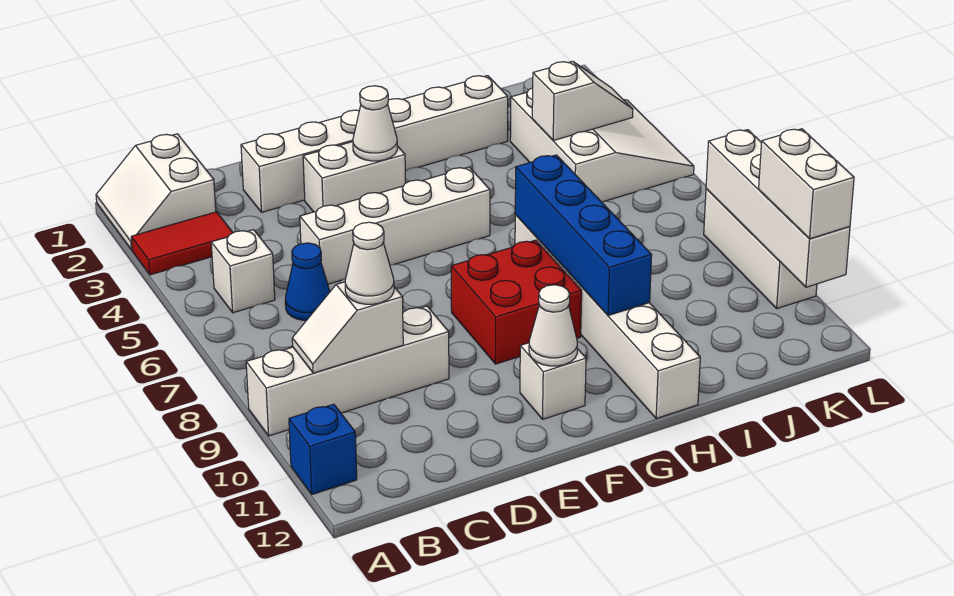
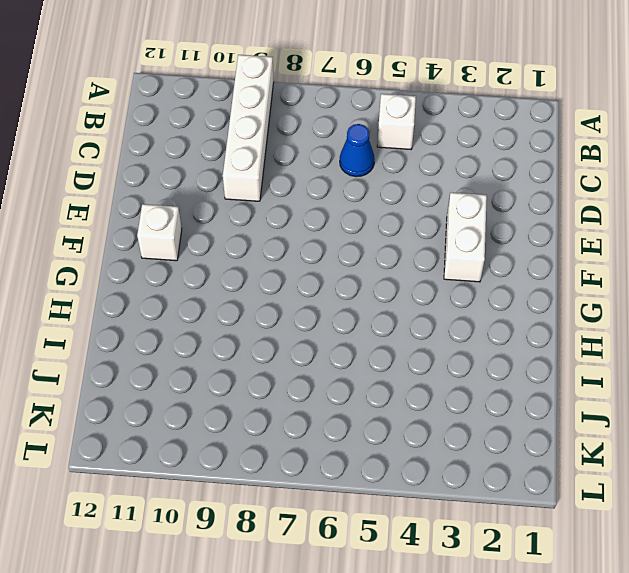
none -> white slope A1:B2 level 1 top B
none -> red tile A3:B3 level 1
none -> blue brick A11 level 1

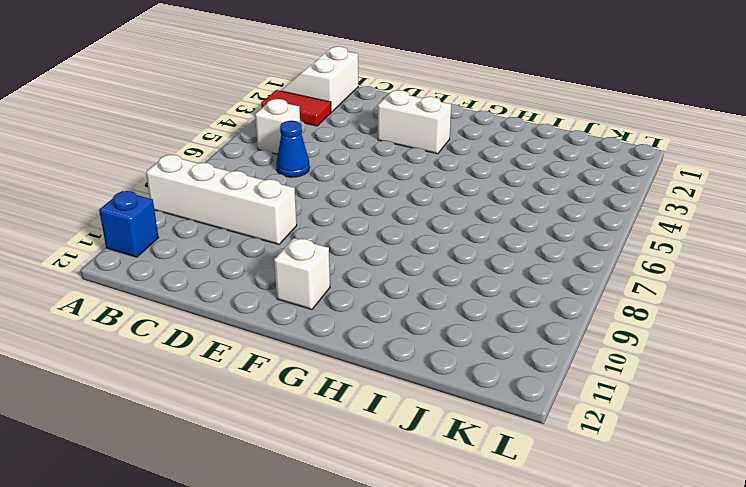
none -> white brick D2:I2 level 1
none -> white brick D5:G5 level 1
none -> red brick F8:G9 level 1

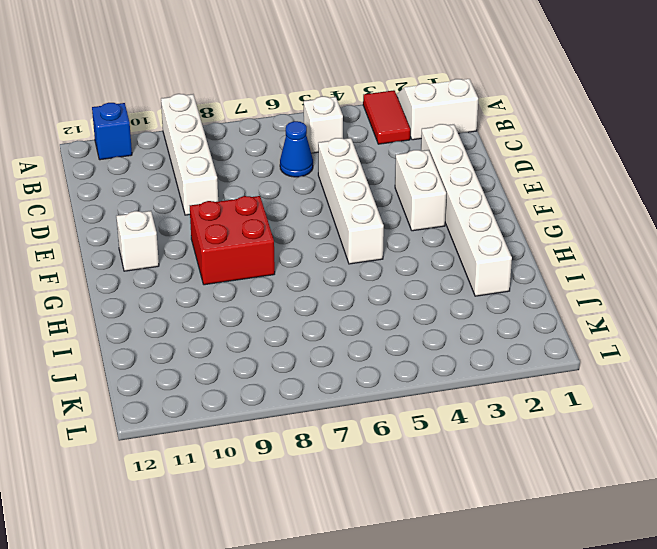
none -> white brick H7:H12 level 1
none -> white slope J3:L5 level 1 top J
none -> white brick L8:L10 level 1

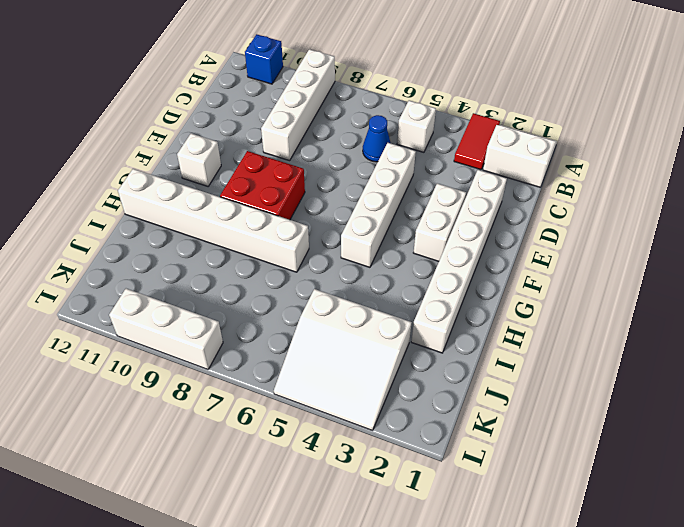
none -> white slope B9:C9 level 2 top C
none -> white cone F3 level 2
none -> white cone F11 level 2

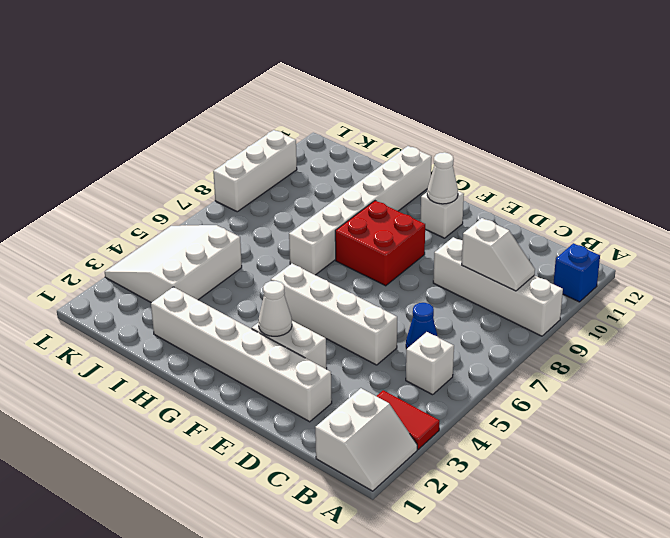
none -> blue brick H7:H10 level 2
none -> white slope J4:K4 level 2 top J
none -> white brick L8:L11 level 2

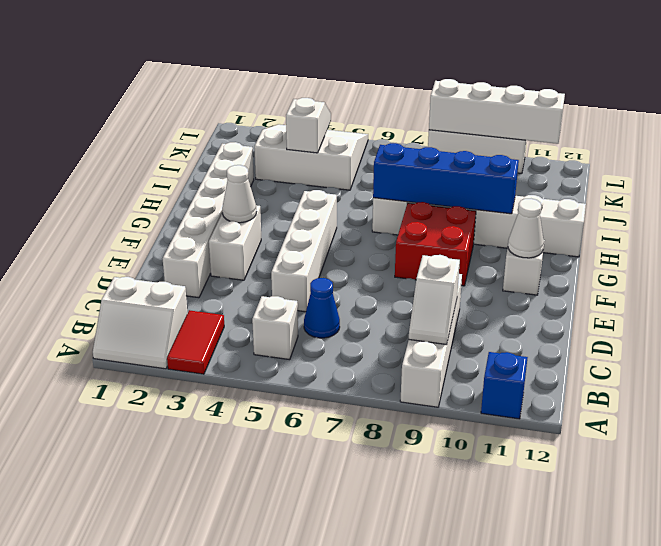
none -> white cone C9 level 3
none -> white brick L10:L11 level 3

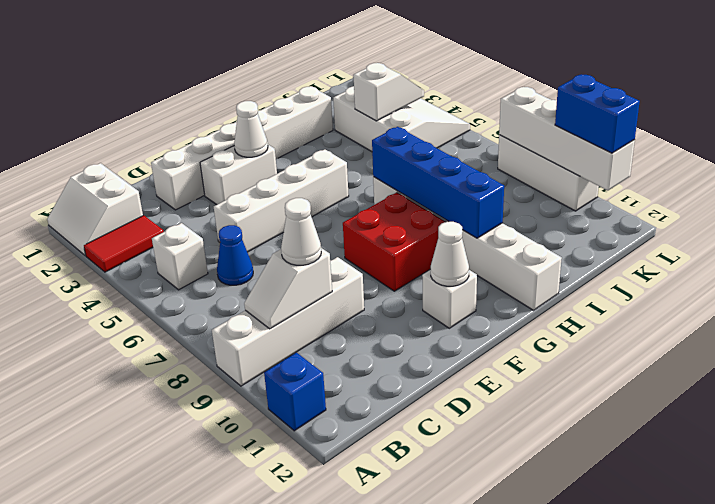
blue brick L10:L11 level 3 -> white brick L10:L11 level 3

